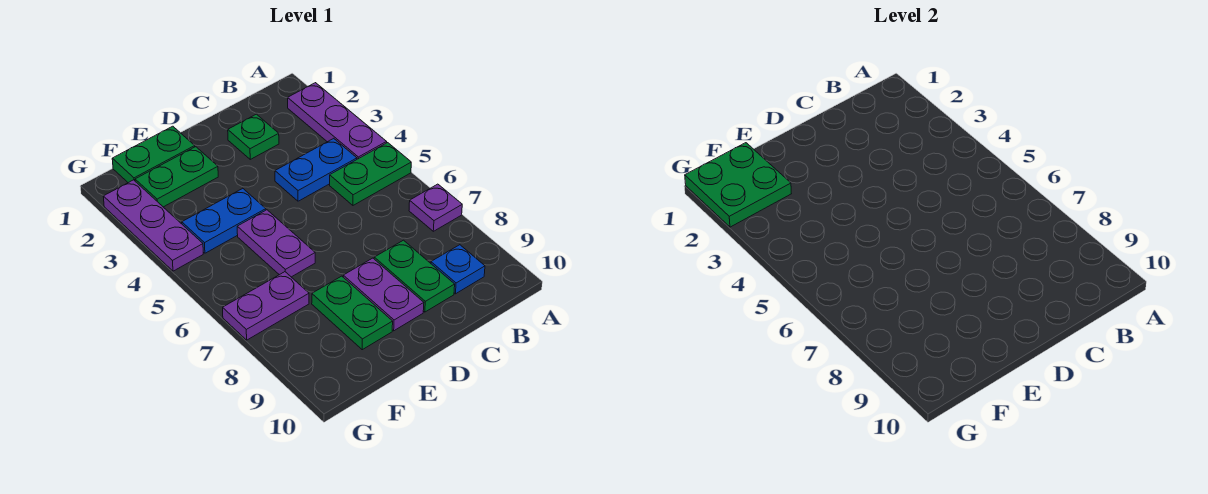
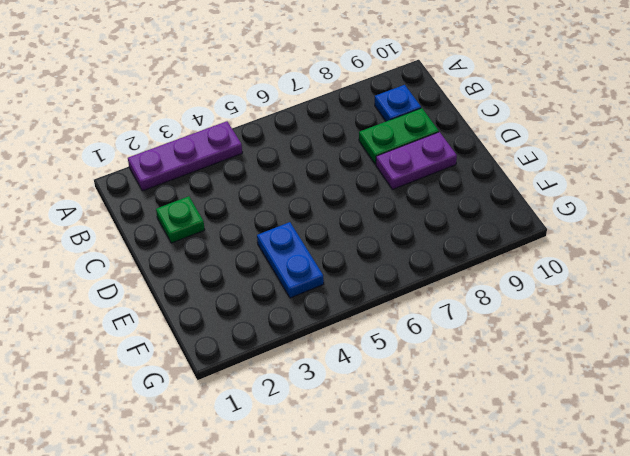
none -> green plate A5:B5 level 1
none -> purple plate A7 level 1
none -> blue plate B4:C4 level 1

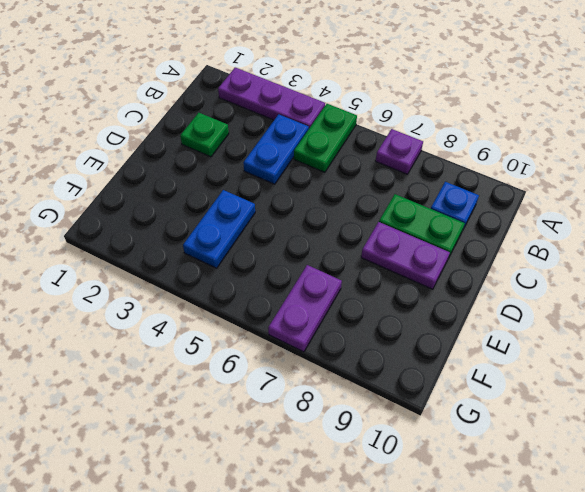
none -> green plate E1:F1 level 1
none -> green plate E2:F2 level 1
none -> purple plate E5:E6 level 1

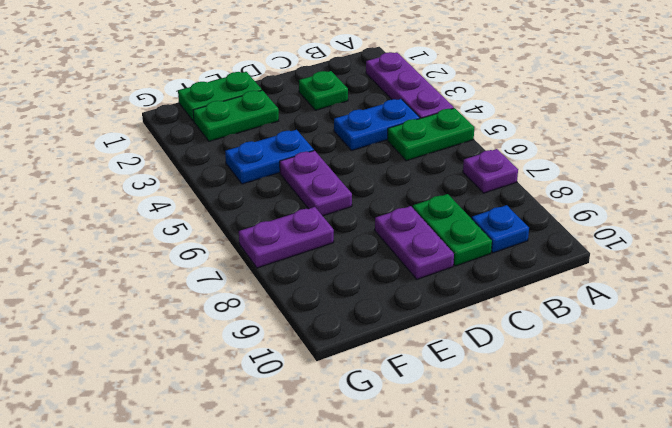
none -> green plate E8:E9 level 1
none -> purple plate G2:G4 level 1
none -> green plate F1:G2 level 2

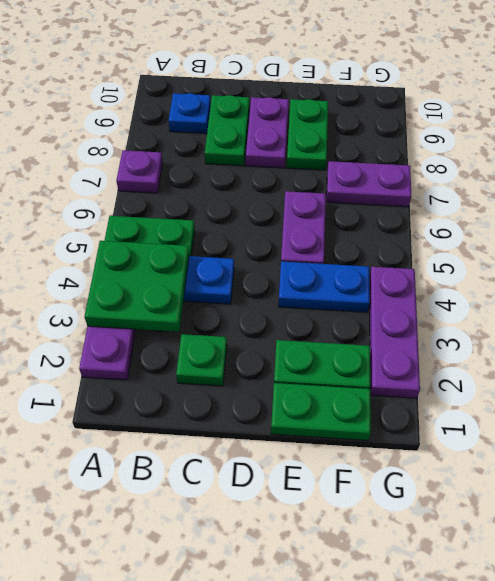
green plate A3:B4 level 2 -> green plate F1:G2 level 2

